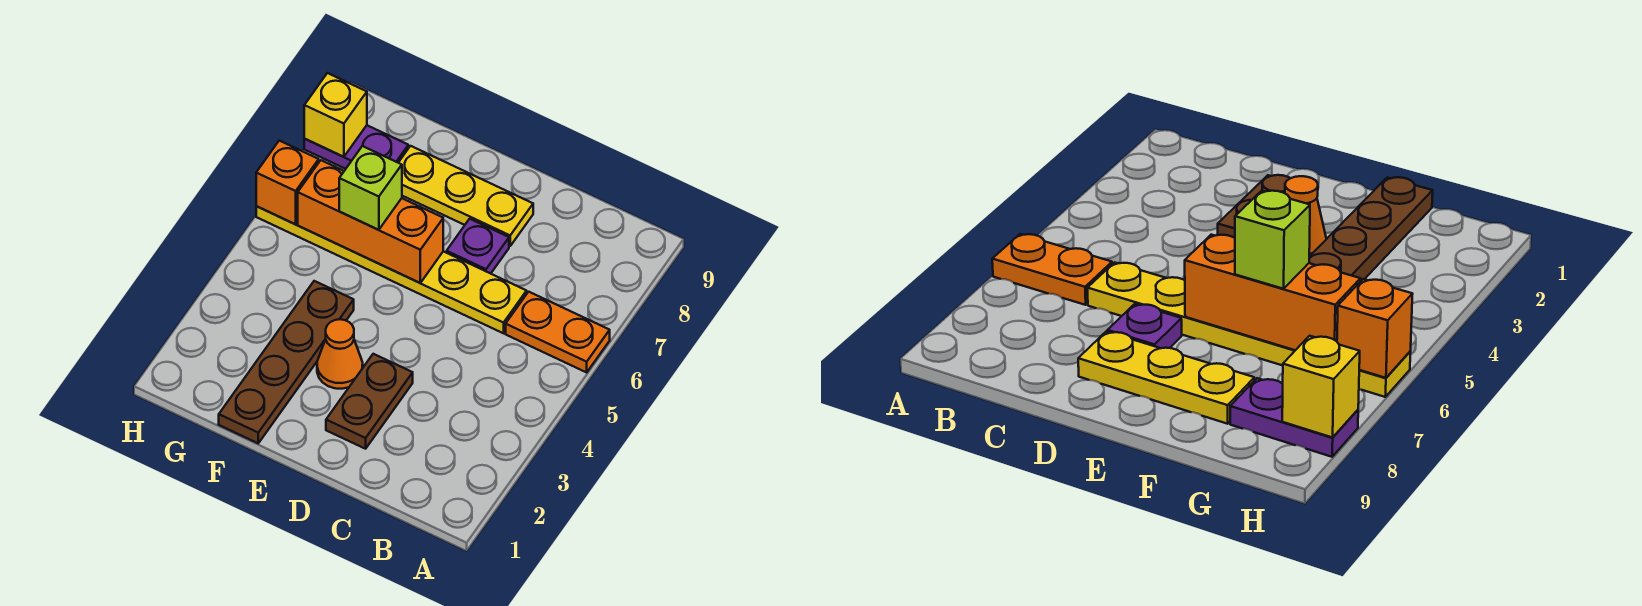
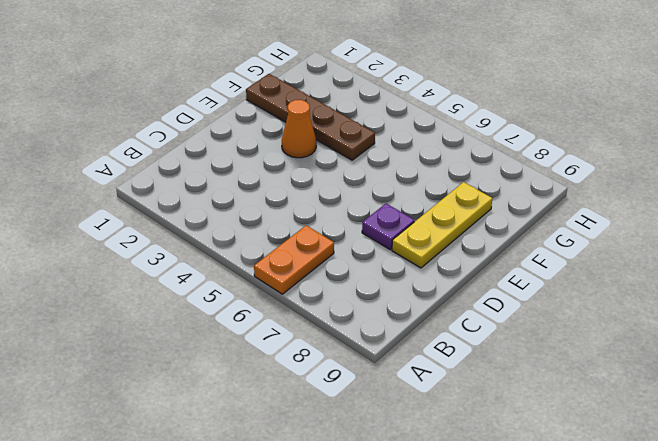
none -> yellow plate C6:H6 level 1
none -> brown plate D2:D3 level 1
none -> purple plate G8:H8 level 1

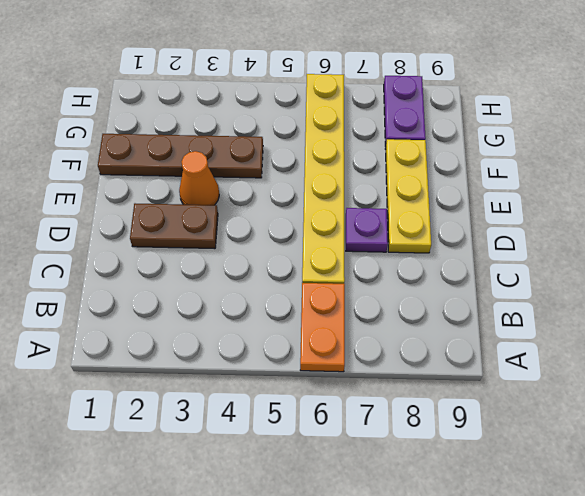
none -> orange brick E6:G6 level 2
none -> orange brick H6 level 2
none -> yellow brick H8 level 2

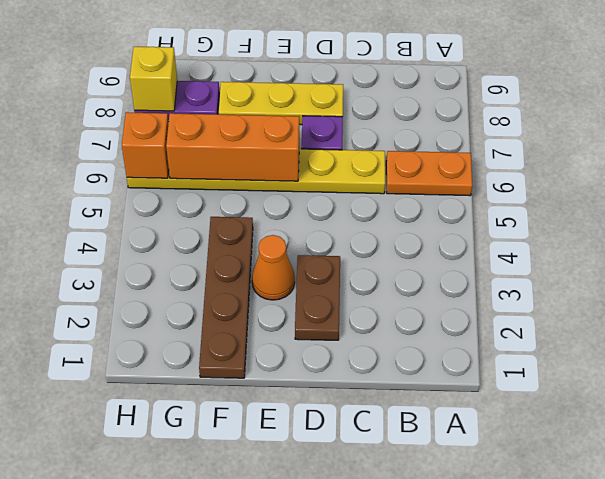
none -> lime brick F6 level 3

